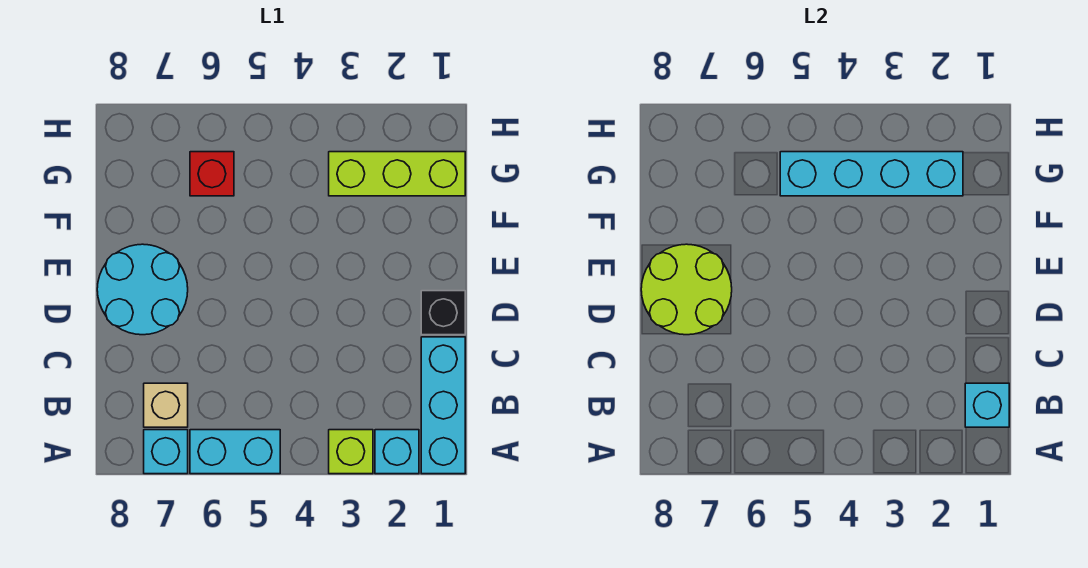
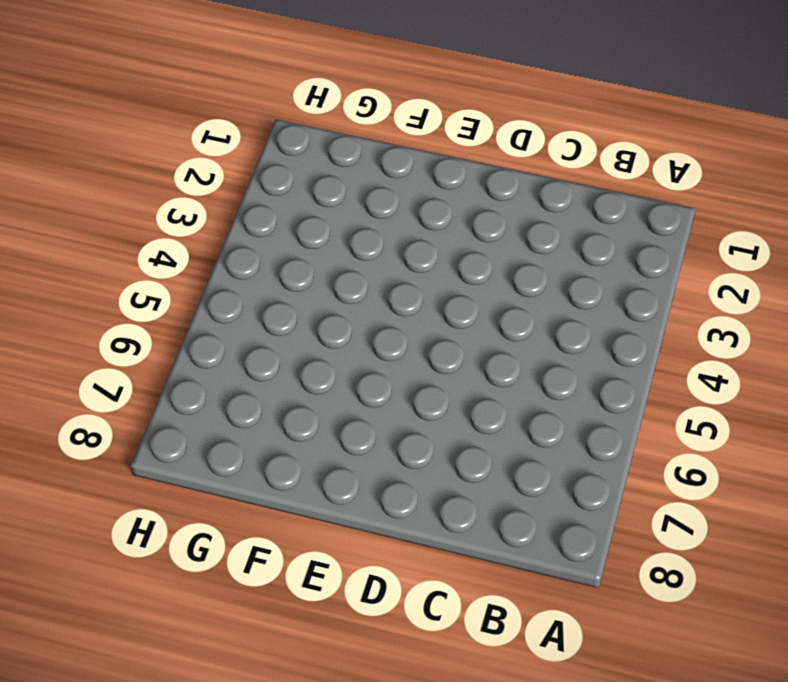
none -> cyan brick A1:C1 level 1
none -> cyan brick A2 level 1
none -> lime brick A3 level 1

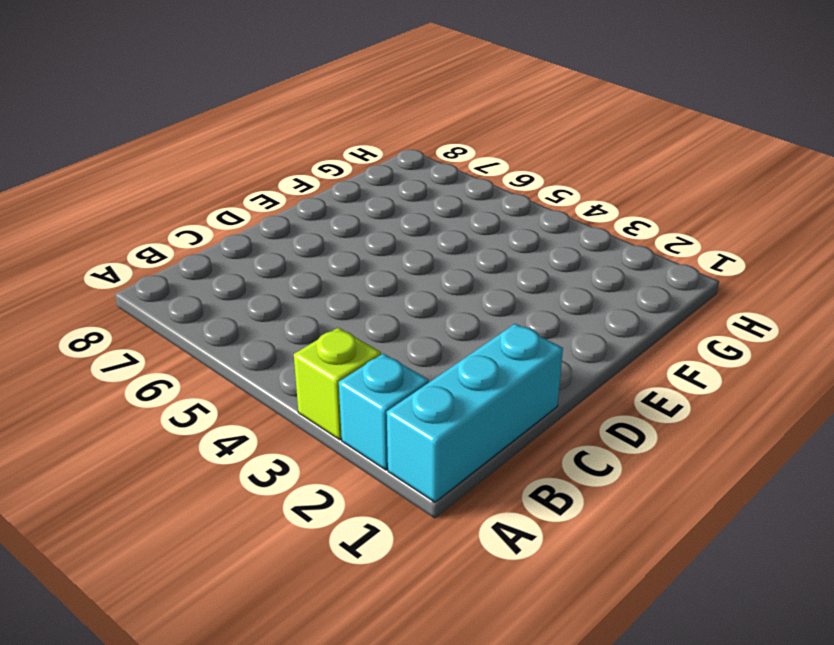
none -> cyan brick A5:A6 level 1
none -> cyan brick A7 level 1
none -> tan brick B7 level 1

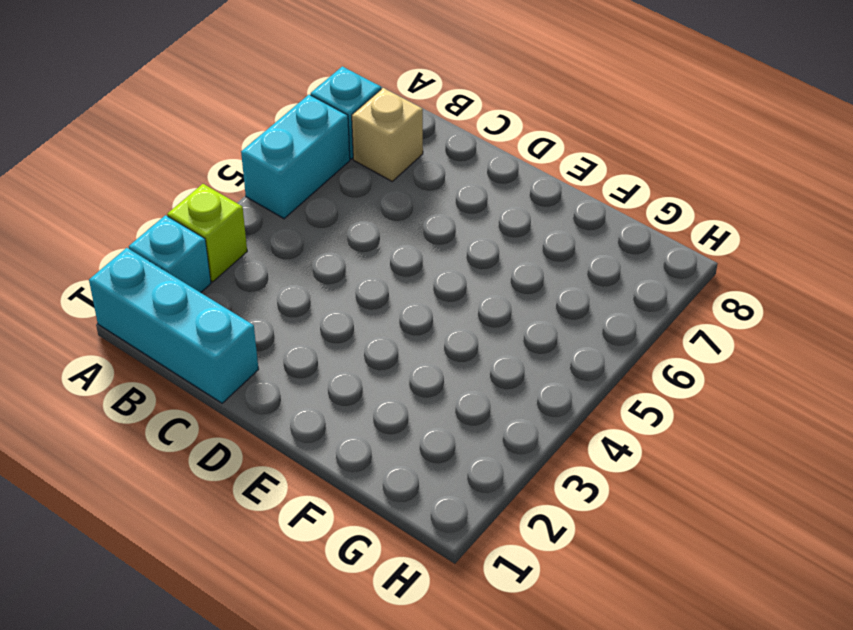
none -> black brick D1 level 1
none -> cyan round brick D7:E8 level 1
none -> lime brick G1:G3 level 1

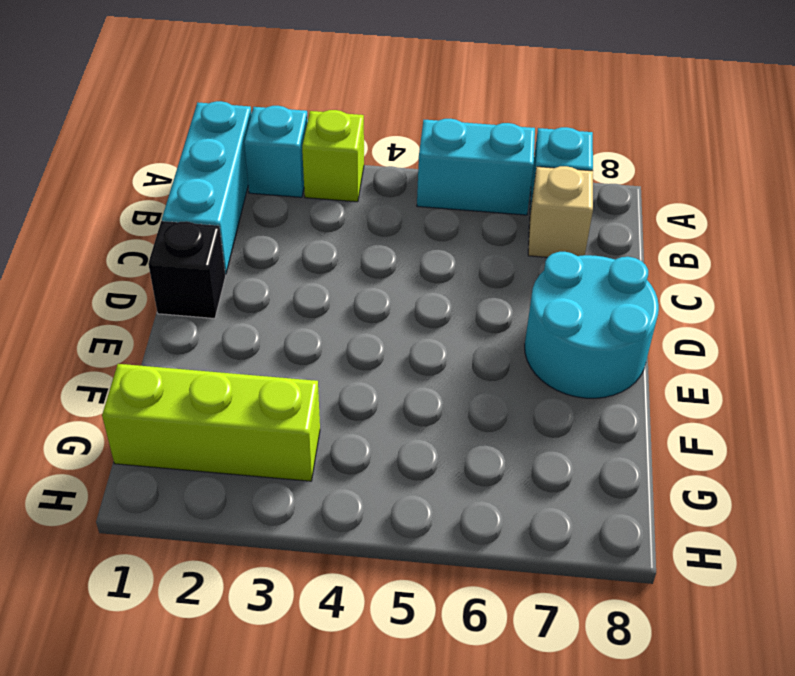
none -> red brick G6 level 1
none -> cyan brick B1 level 2
none -> lime round brick D7:E8 level 2

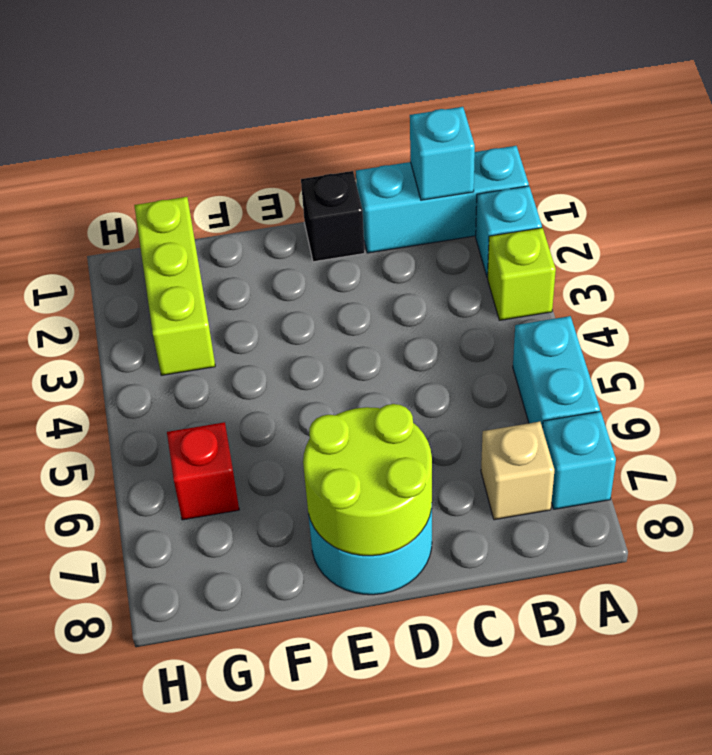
none -> cyan brick G2:G5 level 2

